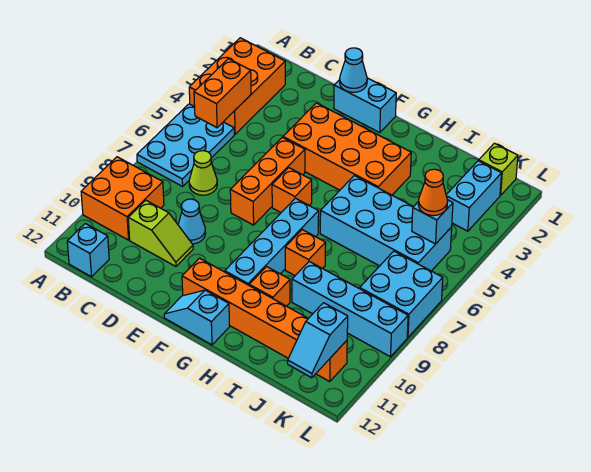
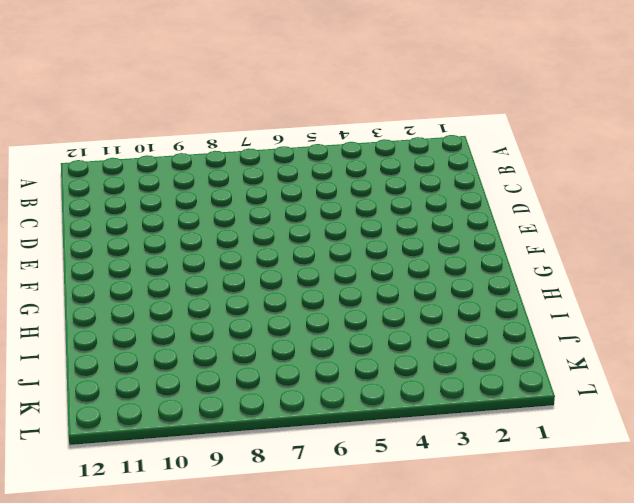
none -> orange brick A2:B4 level 1
none -> cyan plate A5:B7 level 1
none -> orange brick A9:B10 level 1

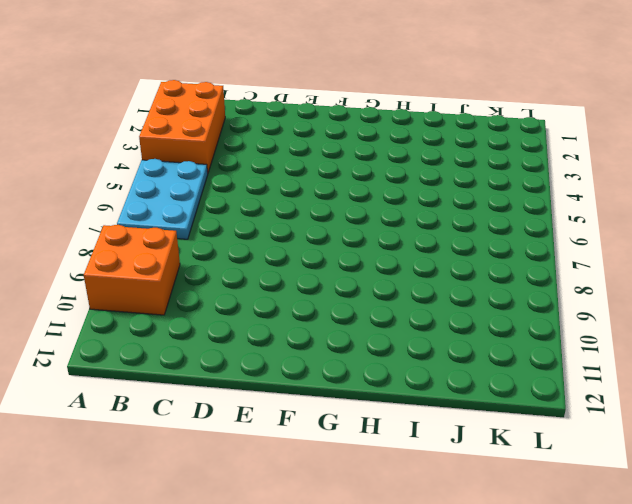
none -> cyan brick B12 level 1
none -> lime cone C7 level 1
none -> lime slope C10:D10 level 1 top C

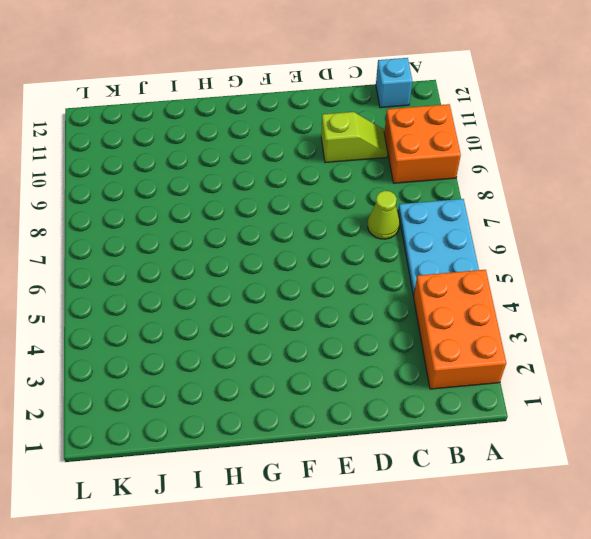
lime slope C10:D10 level 1 top D -> lime slope C10:D10 level 1 top C
none -> cyan cone D9 level 1
none -> cyan brick E1:F1 level 1
none -> orange brick E3:H4 level 1

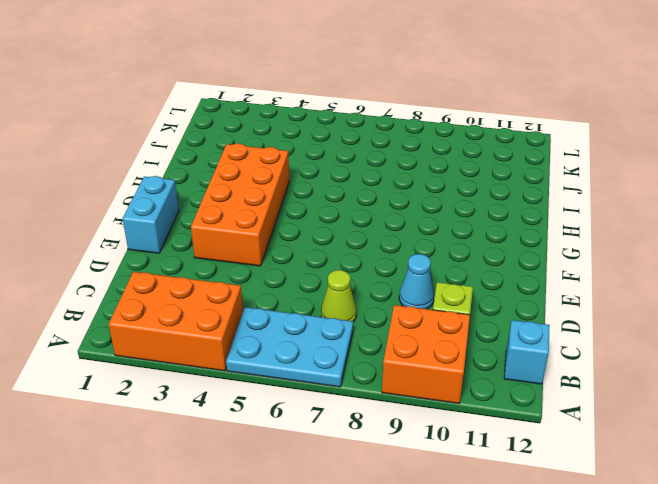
none -> orange brick E5:E7 level 1
none -> orange brick F6 level 1
none -> orange brick F11:K11 level 1

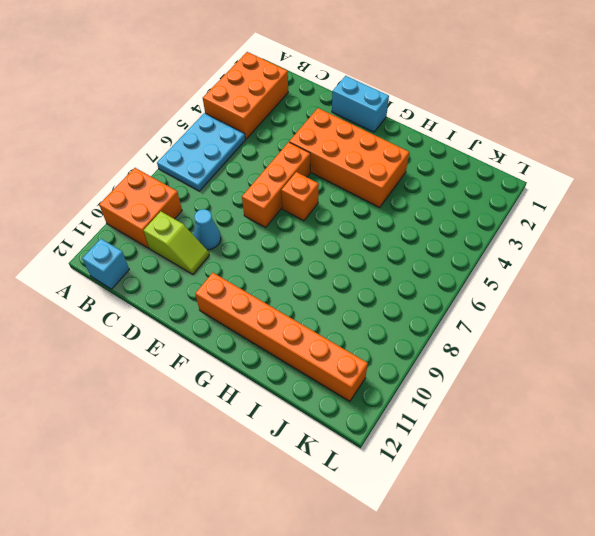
none -> lime cone C7 level 1
none -> cyan slope F12:G12 level 1 top G
none -> cyan brick G7:G10 level 1

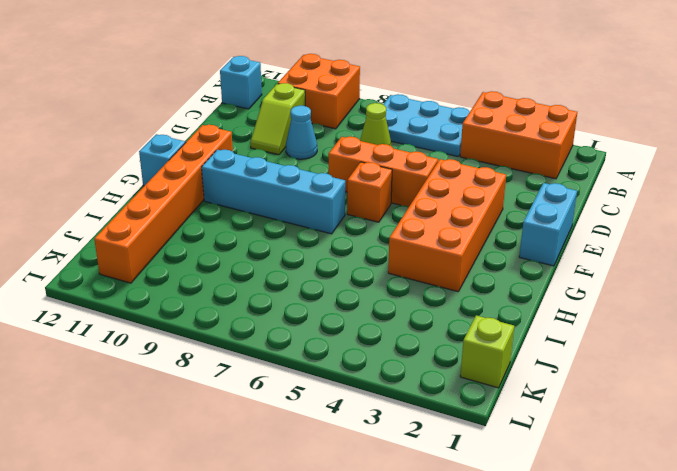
none -> cyan brick H5:K6 level 1
none -> orange brick H8 level 1
none -> orange brick H10 level 1

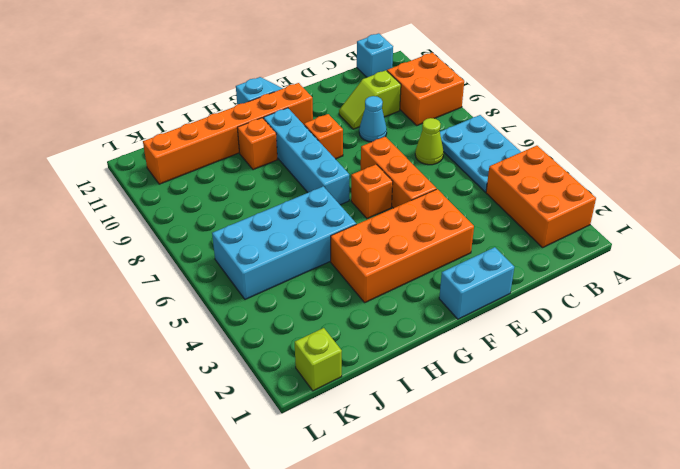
orange brick F9 level 1 -> orange brick H8 level 1
none -> cyan brick I9:L9 level 1
none -> cyan brick K2:K3 level 1
none -> cyan brick K7:L8 level 1

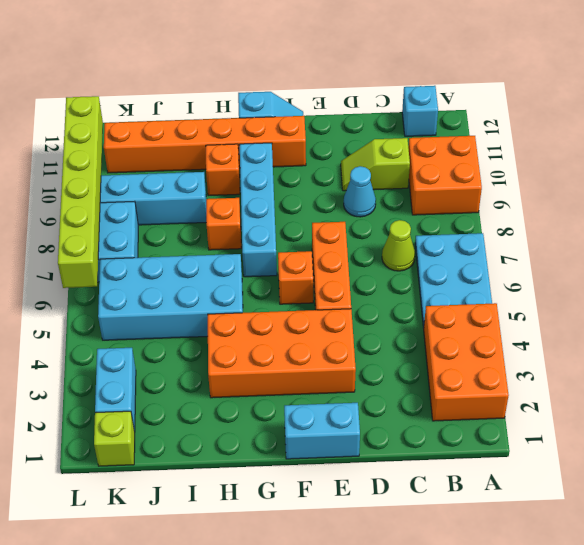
lime brick L6:L11 level 2 -> none
none -> orange brick B4:B5 level 2
none -> cyan cone E1 level 2
none -> cyan brick K5 level 2

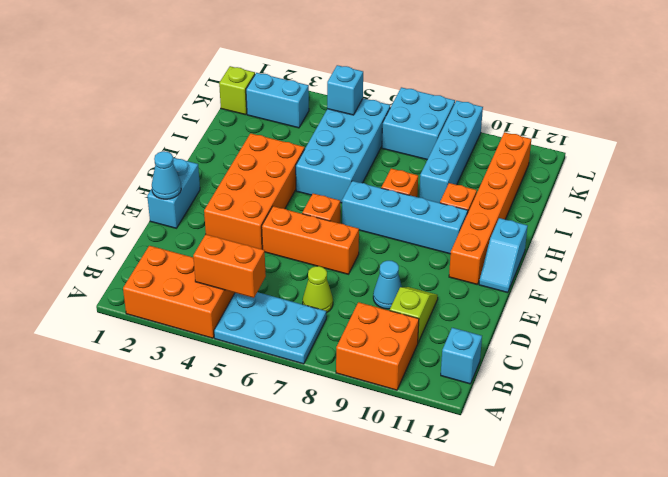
none -> cyan slope K11:K12 level 2 top 11
none -> orange cone K5 level 3

